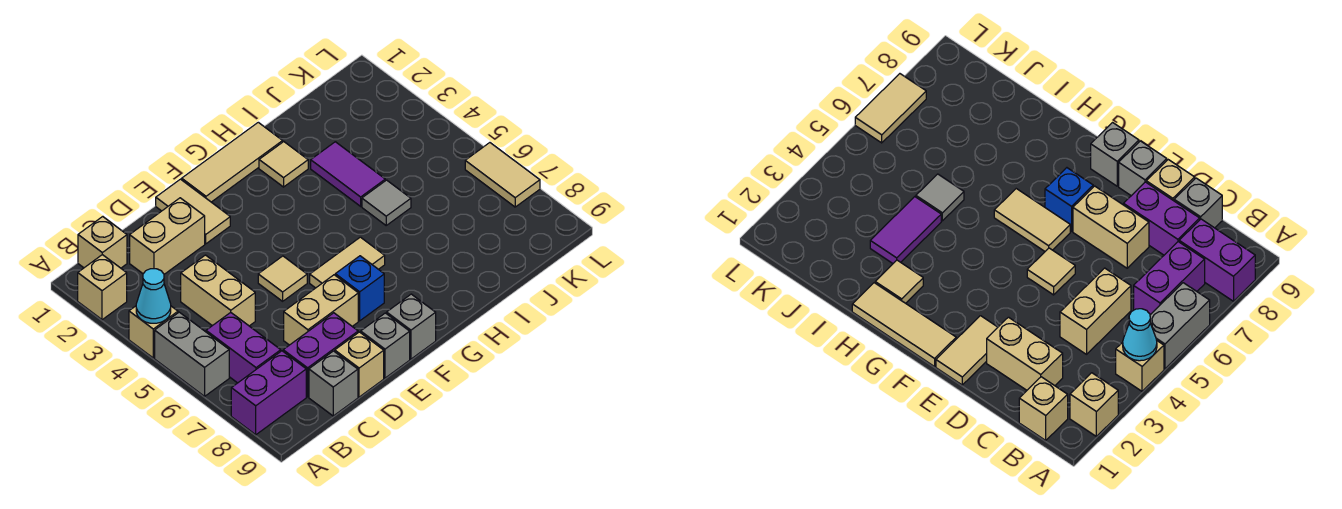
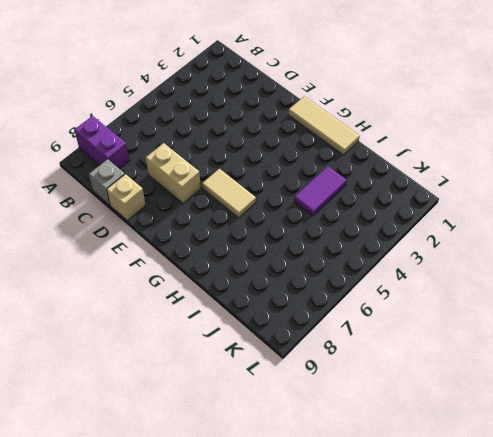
none -> tan brick A2 level 1
none -> tan brick A4 level 1
none -> grey brick A5:A6 level 1

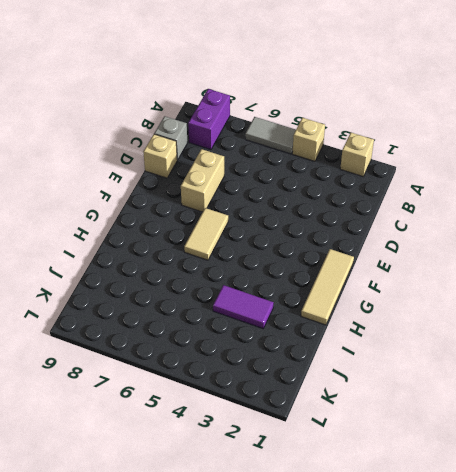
grey tile A5:A6 level 1 -> grey brick A5:A6 level 1
none -> tan brick B1 level 1
none -> purple brick B6:B7 level 1
none -> tan brick C2:D2 level 1

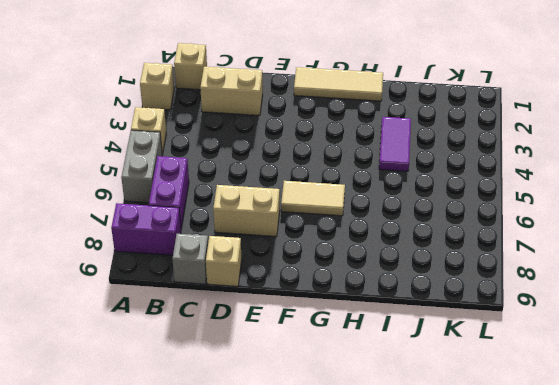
none -> tan brick C4:C5 level 1
none -> purple brick C8:D8 level 1
none -> tan tile E1:E2 level 1

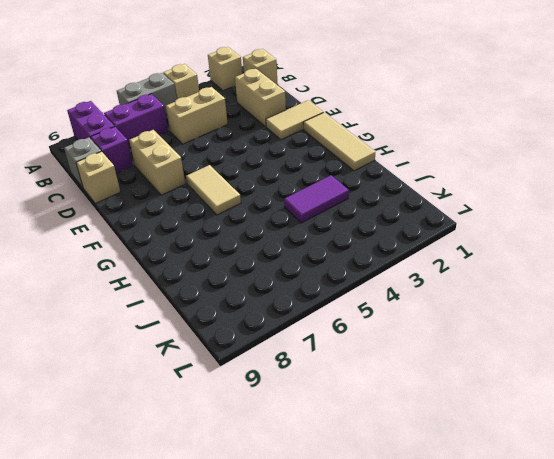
purple brick C8 level 1 -> purple brick C8:D8 level 1
none -> tan tile E5 level 1
none -> grey brick E9 level 1
none -> blue brick F7 level 1

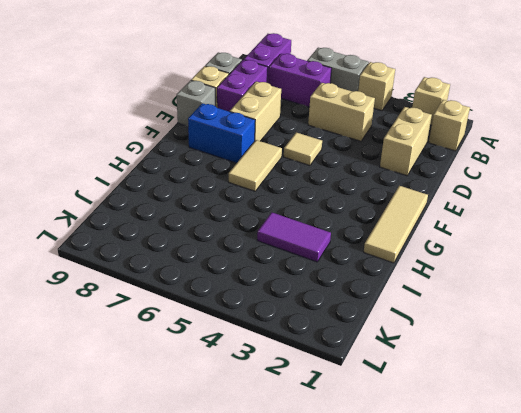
blue brick F7:F8 level 1 -> blue brick F7 level 1
none -> tan tile E1:E2 level 1
none -> grey brick F9 level 1
none -> tan tile H2 level 1

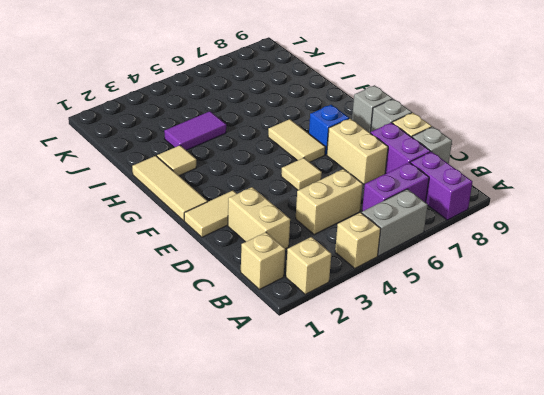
none -> grey tile I5 level 1
none -> tan tile L6:L7 level 1
none -> cyan cone A4 level 2

